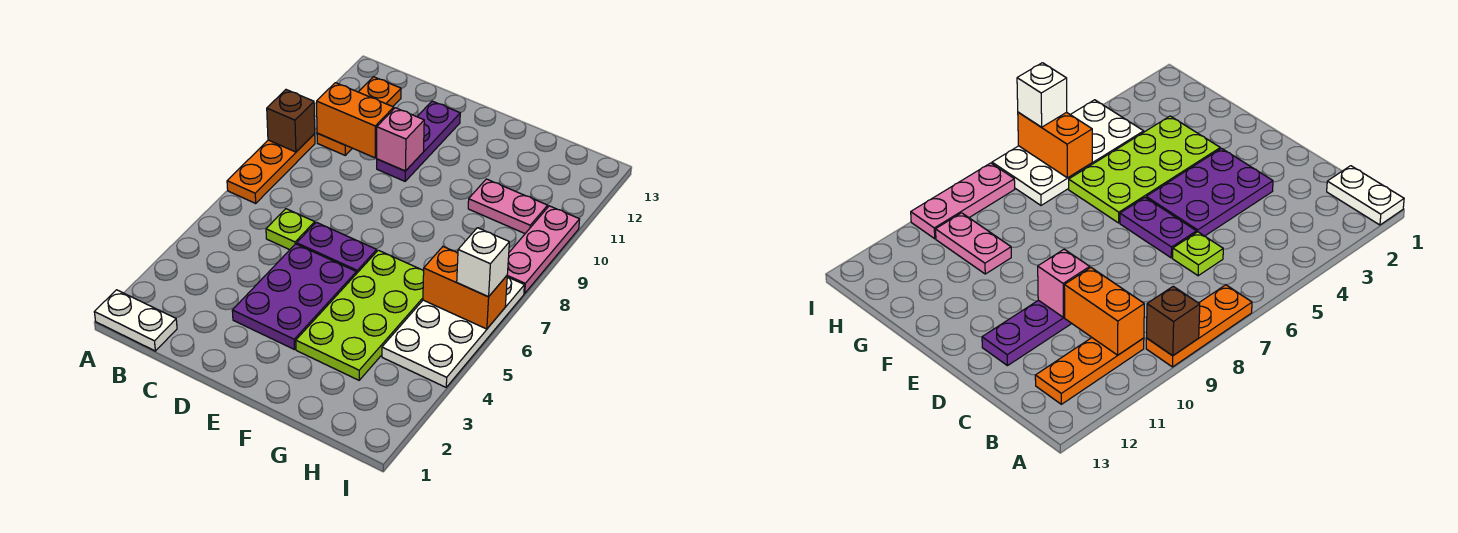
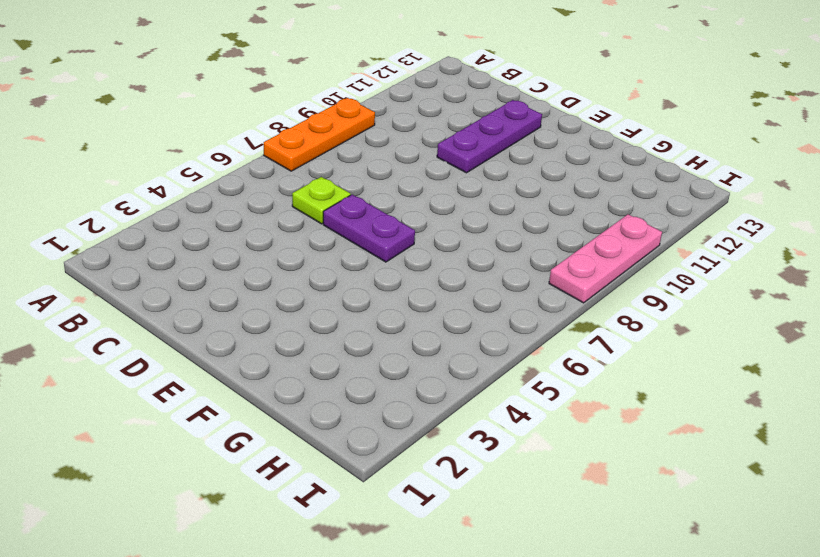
none -> white plate A1:B1 level 1
none -> orange plate B10:B12 level 1
none -> purple plate D3:E5 level 1

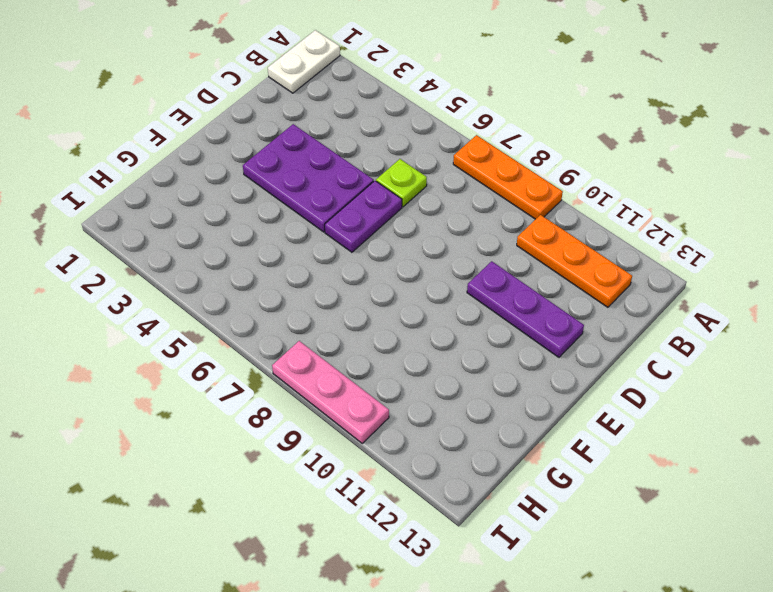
none -> lime plate F3:G6 level 1
none -> pink plate G10:H10 level 1
none -> white plate H4:I7 level 1

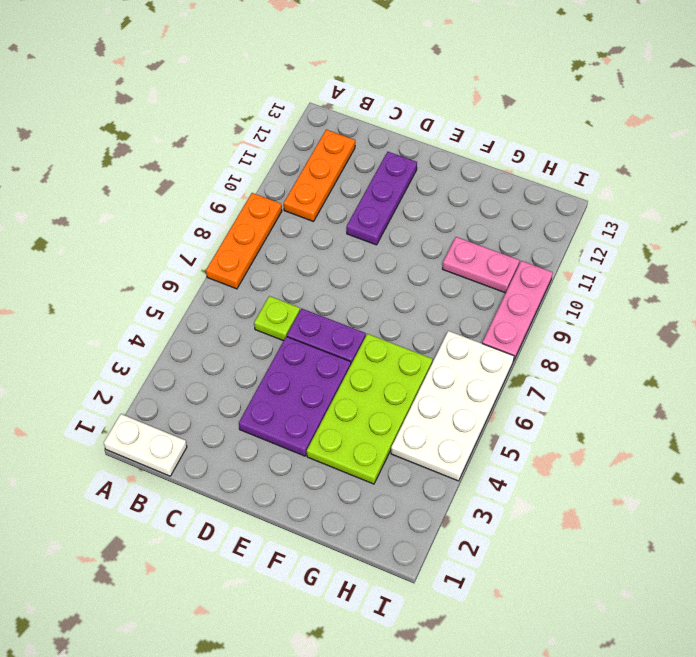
none -> brown brick A9 level 2
none -> orange brick B10:C10 level 2
none -> pink brick D10 level 2

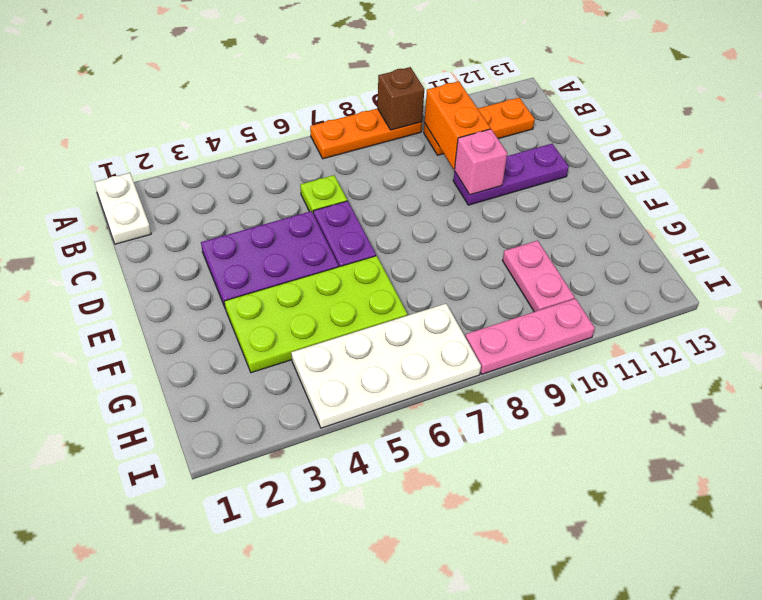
none -> orange brick H6:I6 level 2
none -> white brick I6 level 3

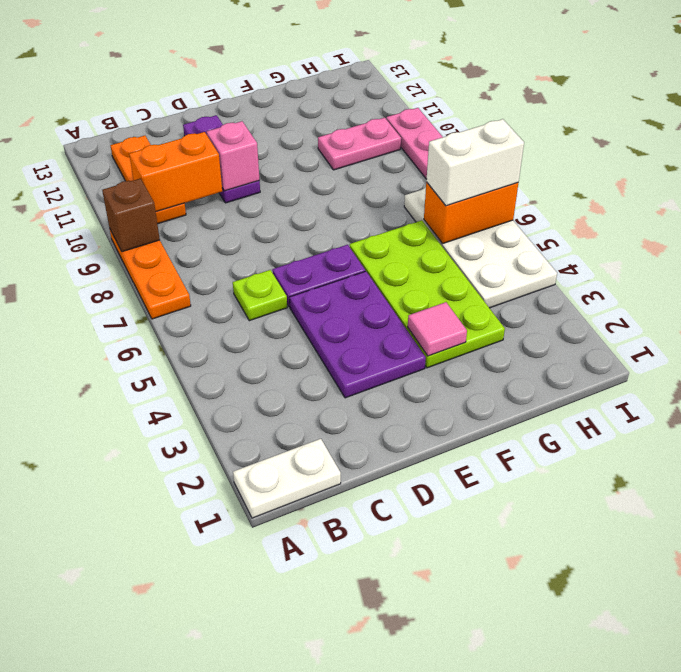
pink tile F3 level 2 -> none
white brick H6:I6 level 3 -> white brick I6 level 3

